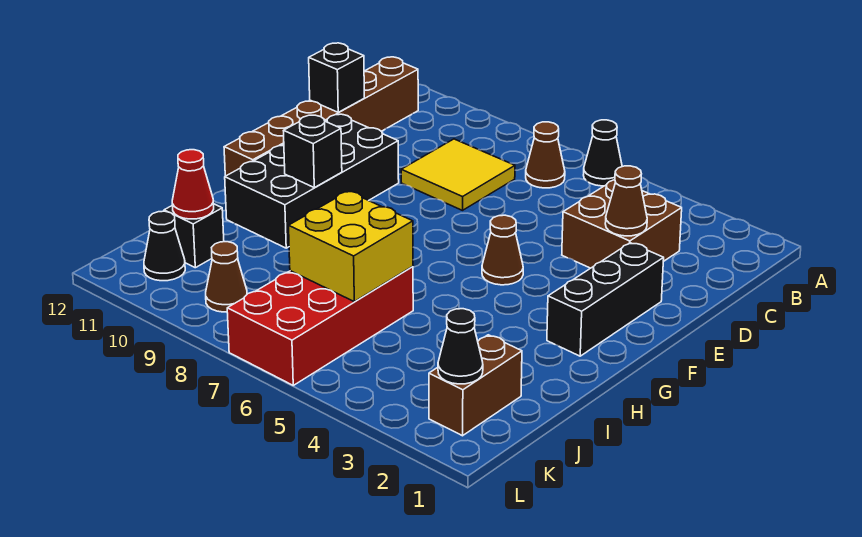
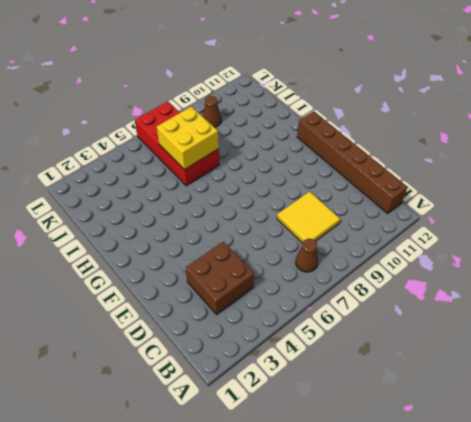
none -> black cone A6 level 1
none -> black brick E2:G2 level 1
none -> black brick E10:H11 level 1

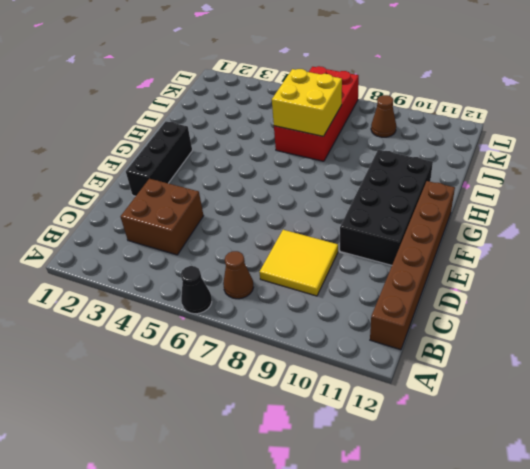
none -> brown cone F5 level 1
none -> brown brick J2:K2 level 1
none -> black brick J11 level 1

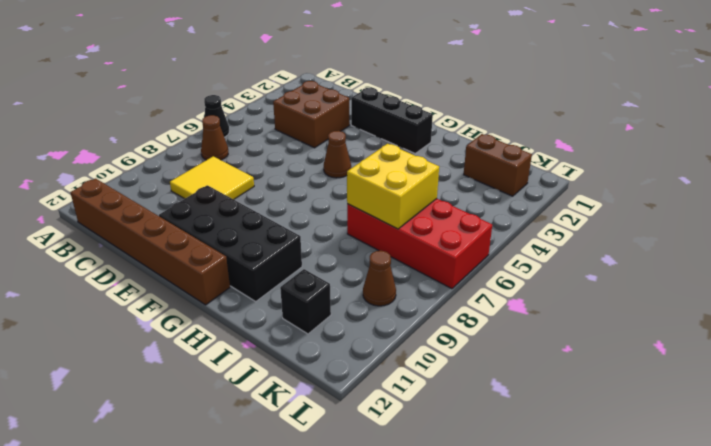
none -> black cone K11 level 1
none -> brown cone D3 level 2
none -> black brick D12 level 2

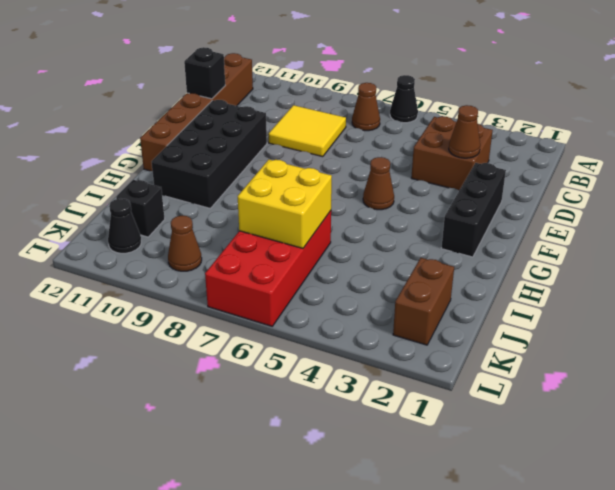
none -> black brick G10 level 2
none -> red cone J11 level 2
none -> black cone K2 level 2

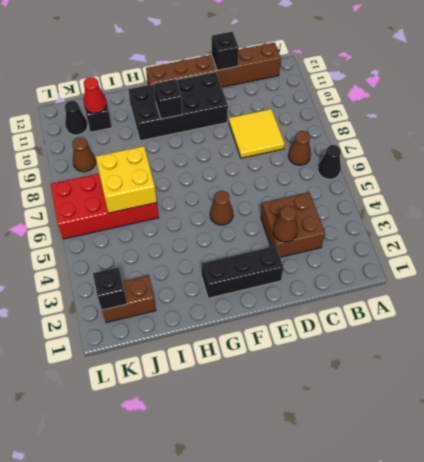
black brick K2 level 2 -> black cone K2 level 2

